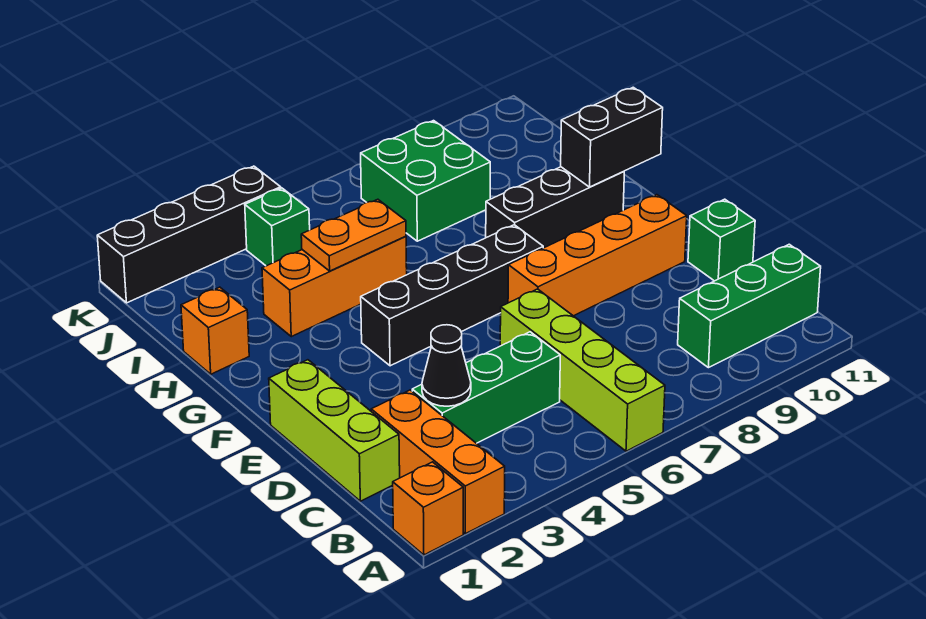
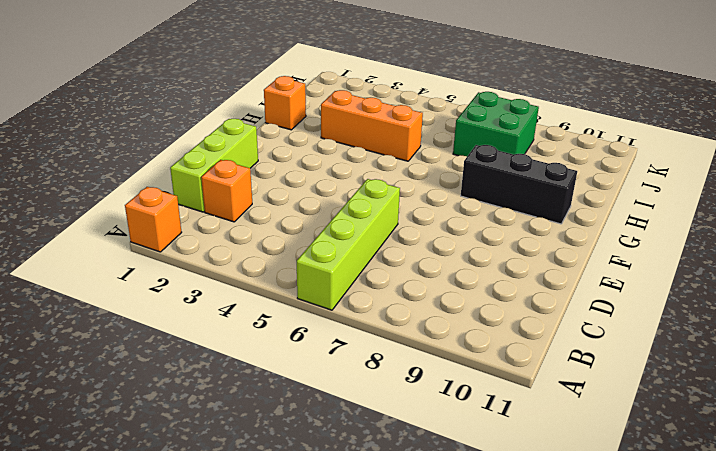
orange brick C2 level 1 -> orange brick A2:C2 level 1
none -> green brick B9:B11 level 1
none -> green brick C3:C5 level 1
none -> green brick D11 level 1

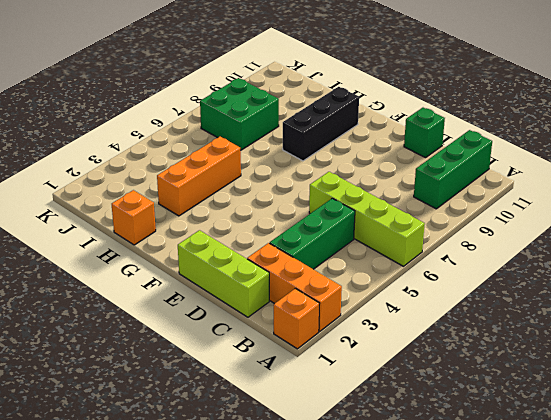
none -> orange brick E7:E10 level 1
none -> black brick F4:F7 level 1
none -> green brick J4 level 1

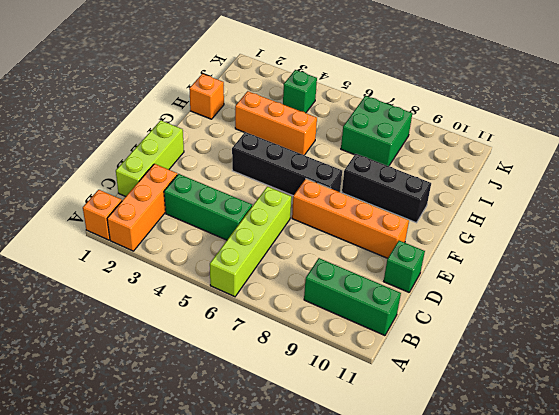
none -> black brick K1:K4 level 1
none -> black cone C3 level 2
none -> black brick G10:G11 level 2

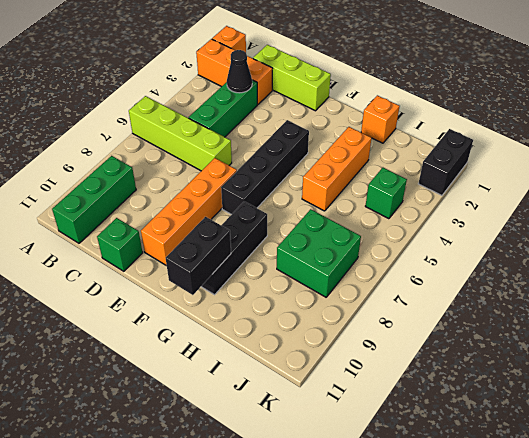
black brick K1:K2 level 1 -> black brick K1:K4 level 1
none -> orange plate H4:H5 level 2

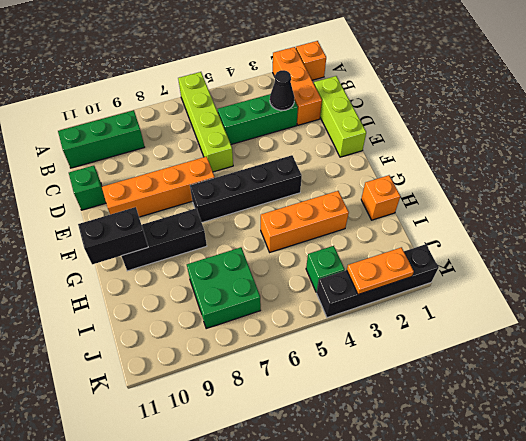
orange plate K2:K3 level 2 -> orange plate H4:H5 level 2

